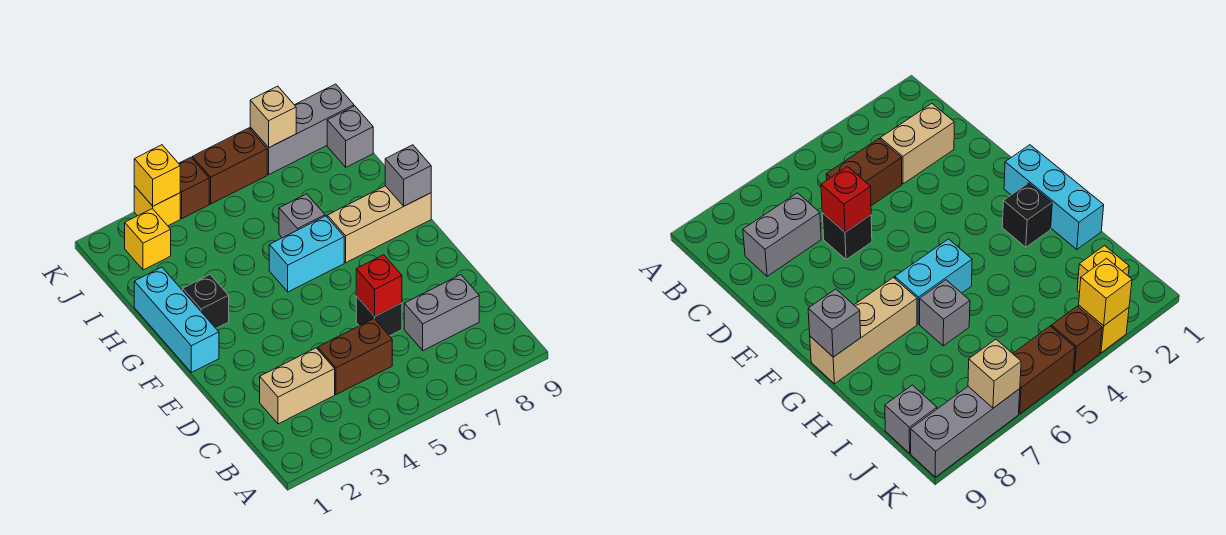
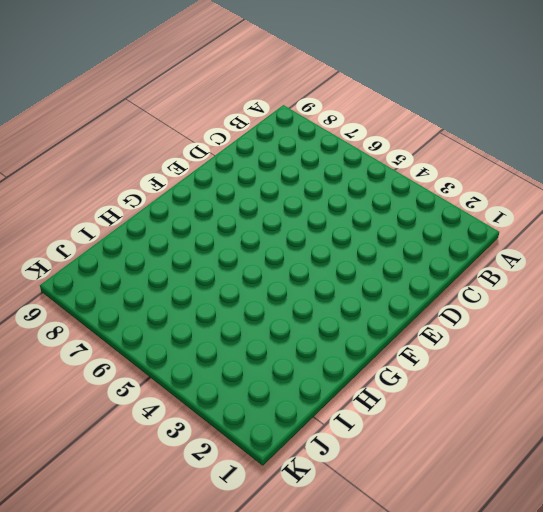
none -> tan brick C2:C3 level 1
none -> brown brick C4:C5 level 1
none -> grey brick C7:C8 level 1

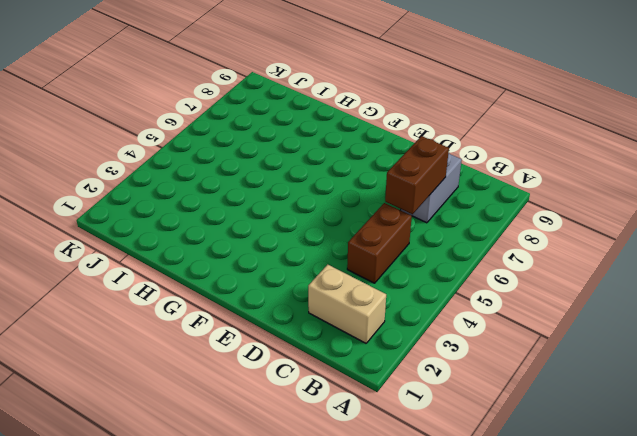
tan brick B2:C2 level 1 -> tan brick C2:C3 level 1
brown brick C6:C7 level 2 -> brown brick K5:K6 level 1
none -> black brick D6 level 1
none -> cyan brick F1:H1 level 1
none -> black brick G2 level 1

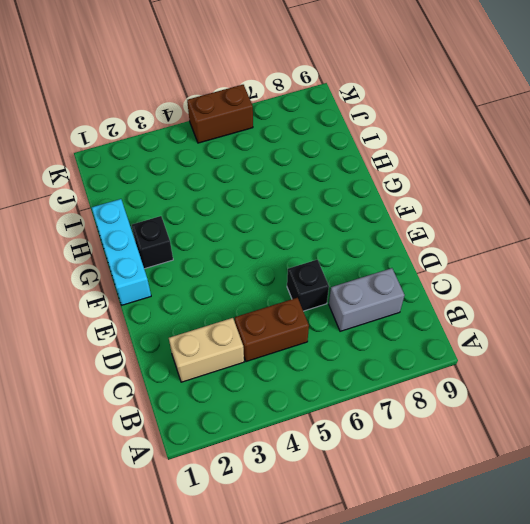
none -> cyan brick G5:G6 level 1
none -> tan brick G7:G9 level 1
none -> grey brick H6 level 1

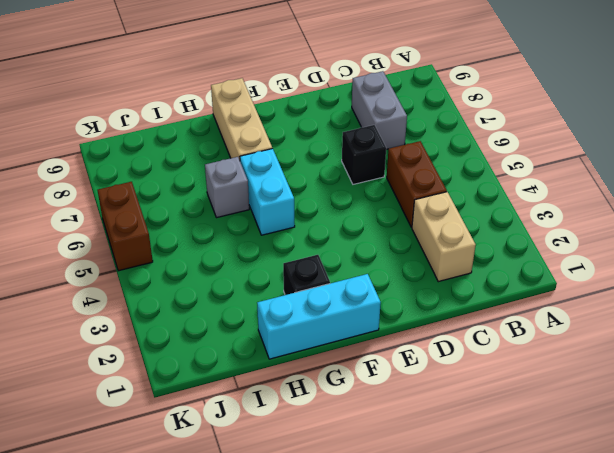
none -> yellow brick J2 level 1
none -> grey brick J9 level 1
none -> yellow brick K3 level 1

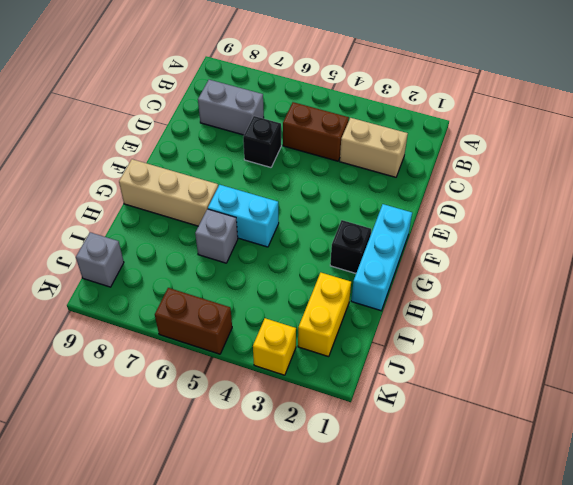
yellow brick I2:J2 level 1 -> yellow brick J2 level 1
none -> brown brick K4 level 1
none -> grey brick K7:K9 level 1
none -> red brick D6 level 2

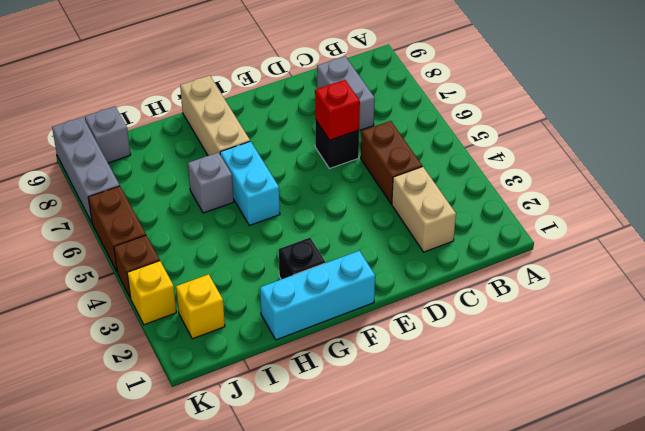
none -> grey brick G9 level 2
none -> yellow brick K3 level 2
none -> tan brick K7 level 2

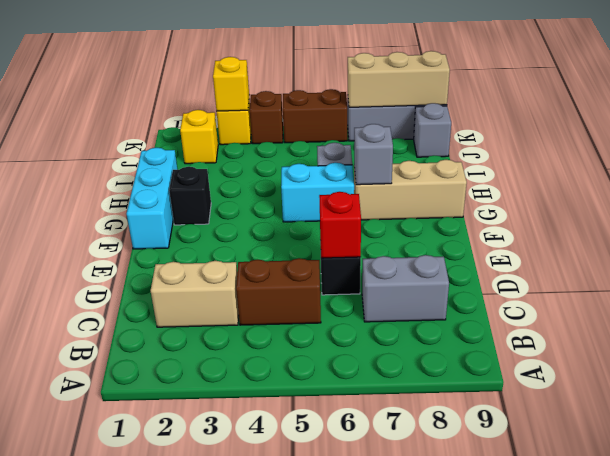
grey brick G7 level 2 -> grey brick G9 level 2
tan brick K7:K9 level 2 -> tan brick K7 level 2

